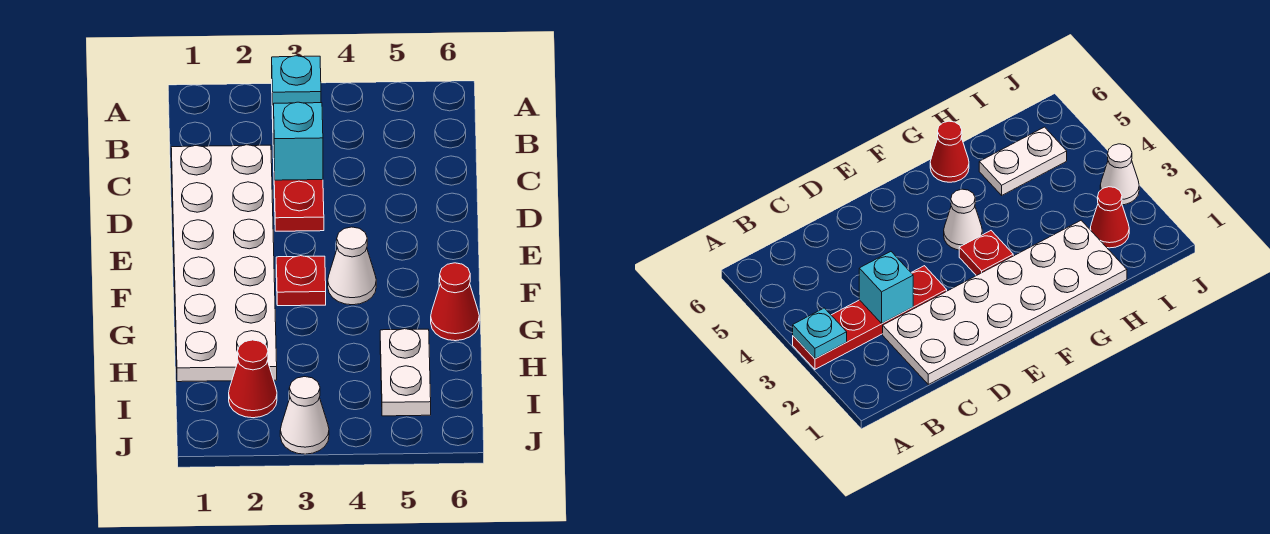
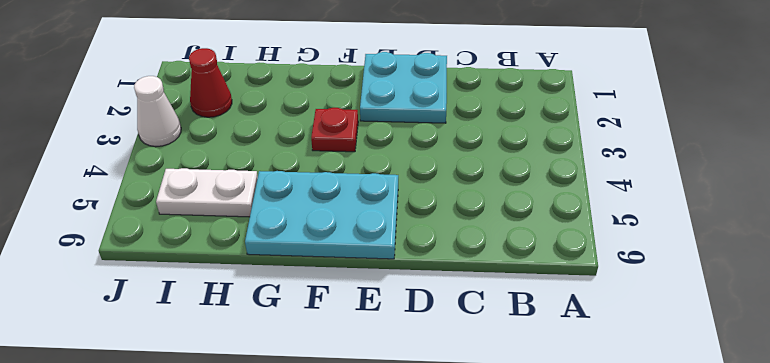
cyan plate D1:E2 level 1 -> white plate C1:H2 level 1
cyan plate E5:G6 level 1 -> red cone G6 level 1
none -> red plate A3:D3 level 1
none -> white cone F4 level 1

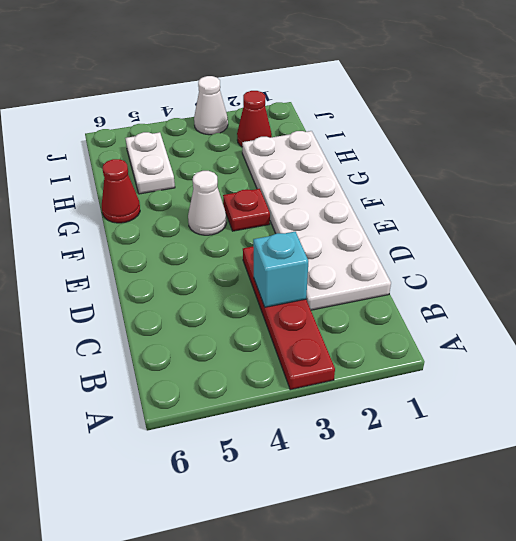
none -> cyan plate A3 level 2

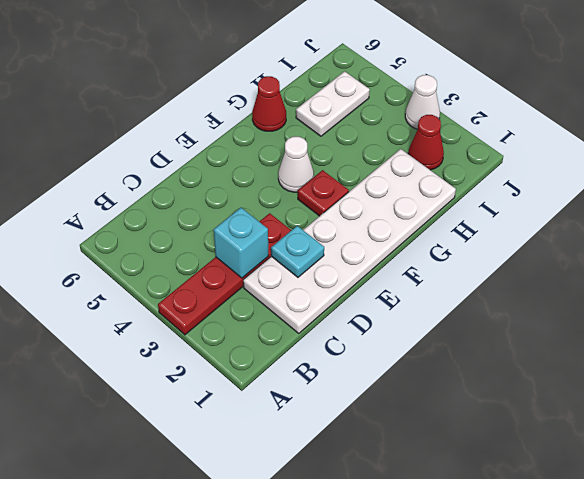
cyan plate D2 level 2 -> cyan plate A3 level 2

